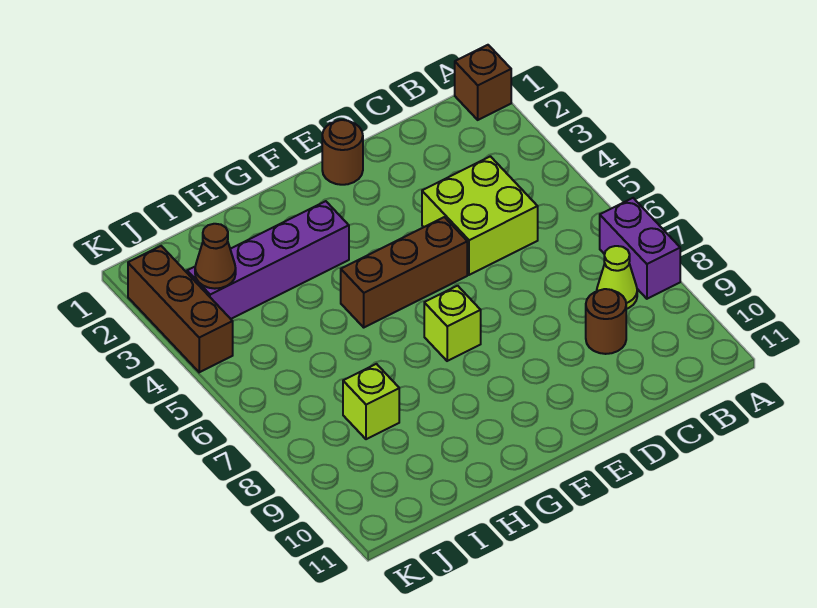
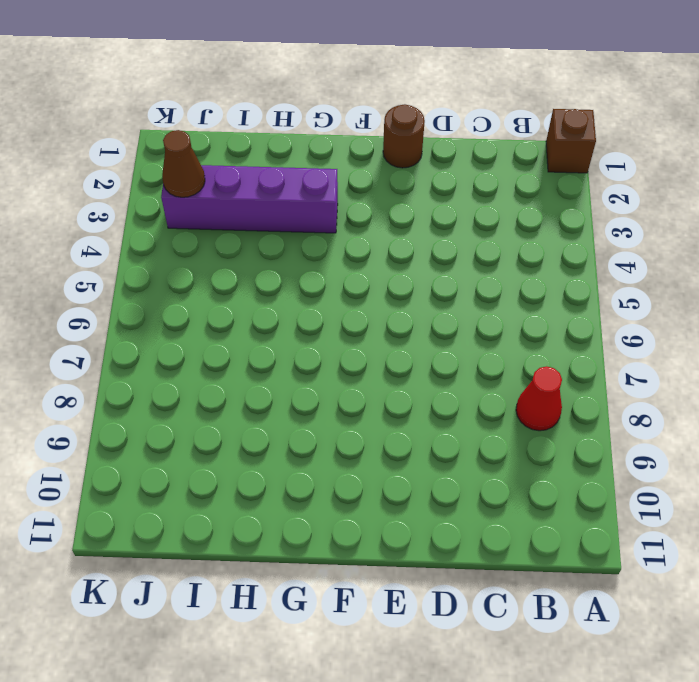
red cone B8 level 1 -> lime cone B8 level 1
none -> purple brick A7:A8 level 1
none -> lime brick C4:D5 level 1
none -> brown round brick C9 level 1

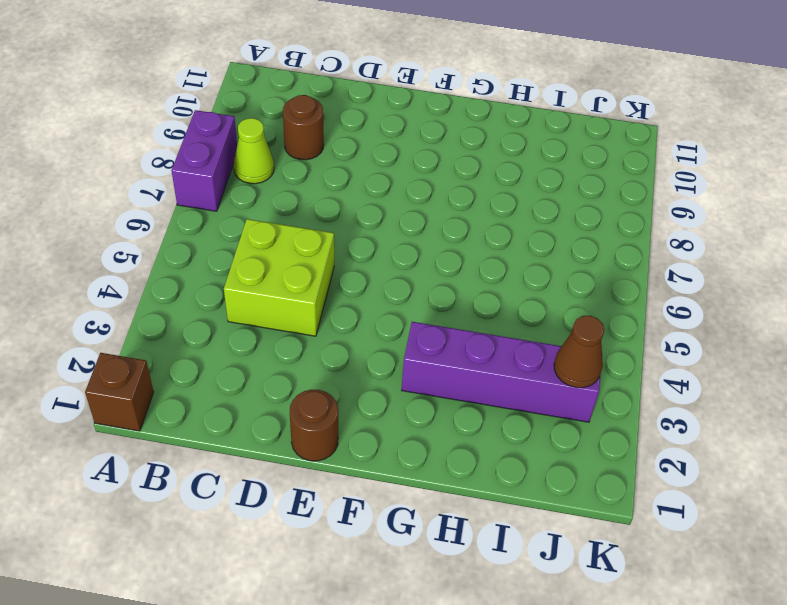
none -> brown brick E5:G5 level 1
none -> lime brick F7 level 1
none -> lime brick I8 level 1

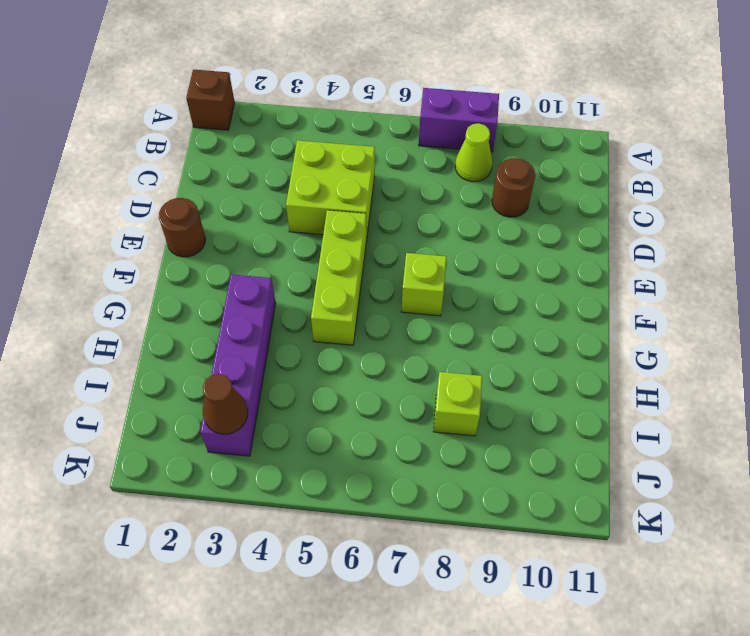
lime brick E5:G5 level 1 -> brown brick E5:G5 level 1
none -> brown brick K2:K4 level 1

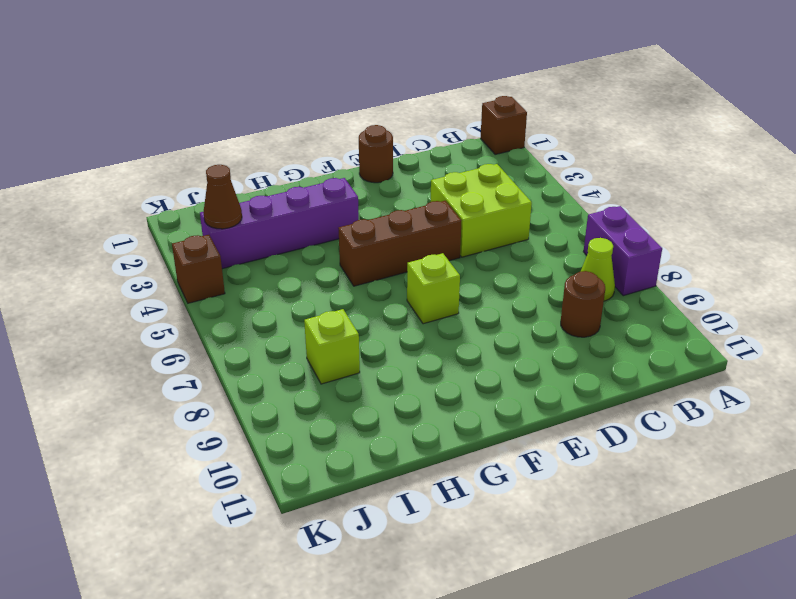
brown brick K4 level 1 -> brown brick K2:K4 level 1

